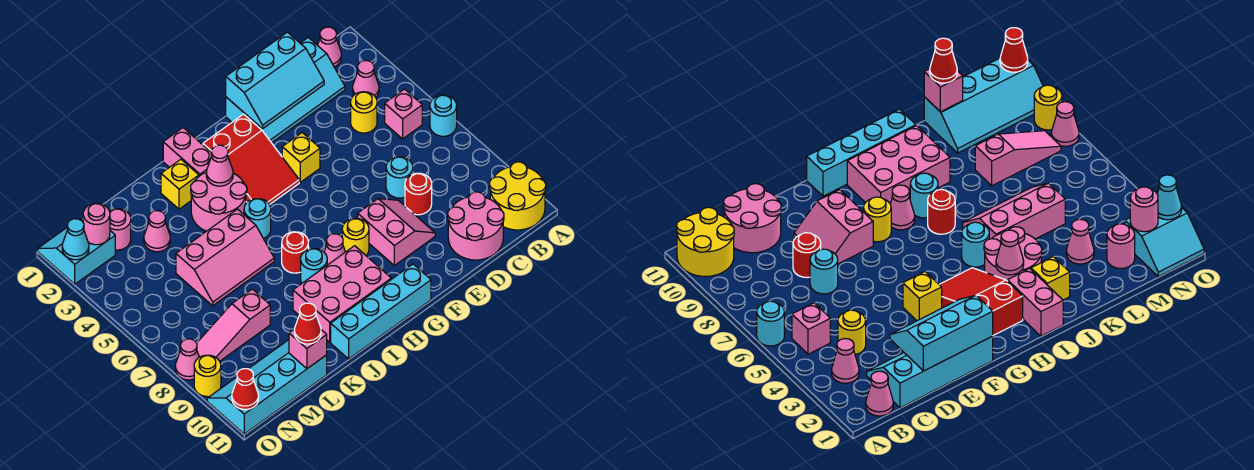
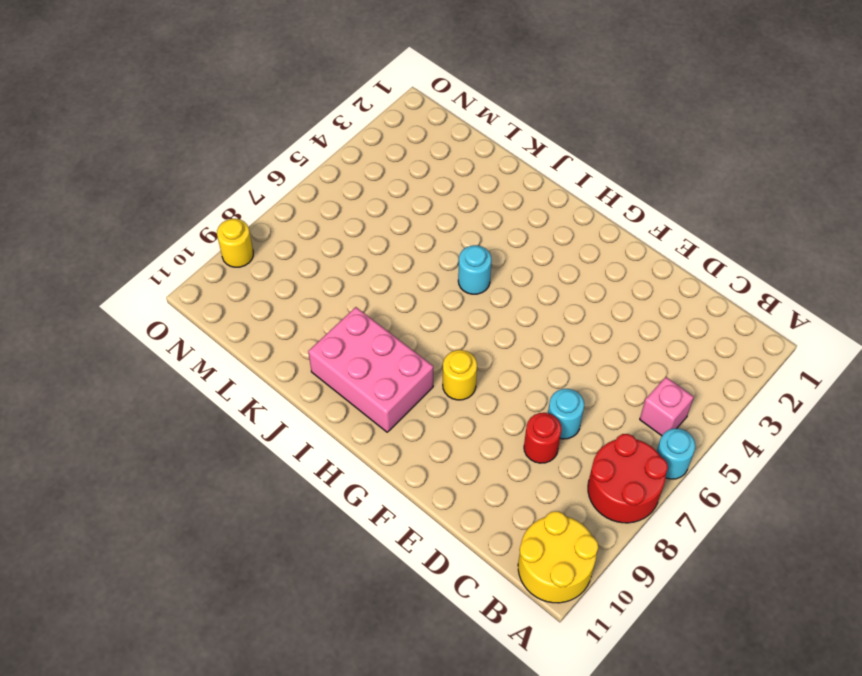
red round brick A7:B8 level 1 -> none
none -> pink cone B1 level 1
none -> pink cone B3 level 1
none -> cyan slope C1:F2 level 1 top 1
none -> yellow round brick C4 level 1

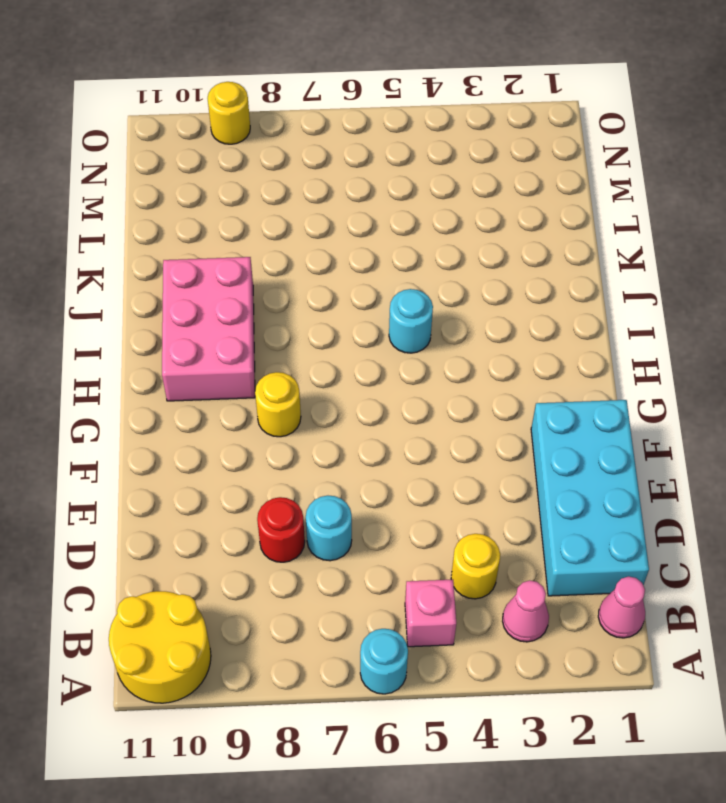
cyan brick C1:F2 level 1 -> cyan slope C1:F2 level 1 top 1
none -> pink round brick C10:D11 level 1
none -> pink slope E8:F9 level 1 top F
none -> yellow brick F4 level 1
none -> red slope G2:H4 level 1 top 2

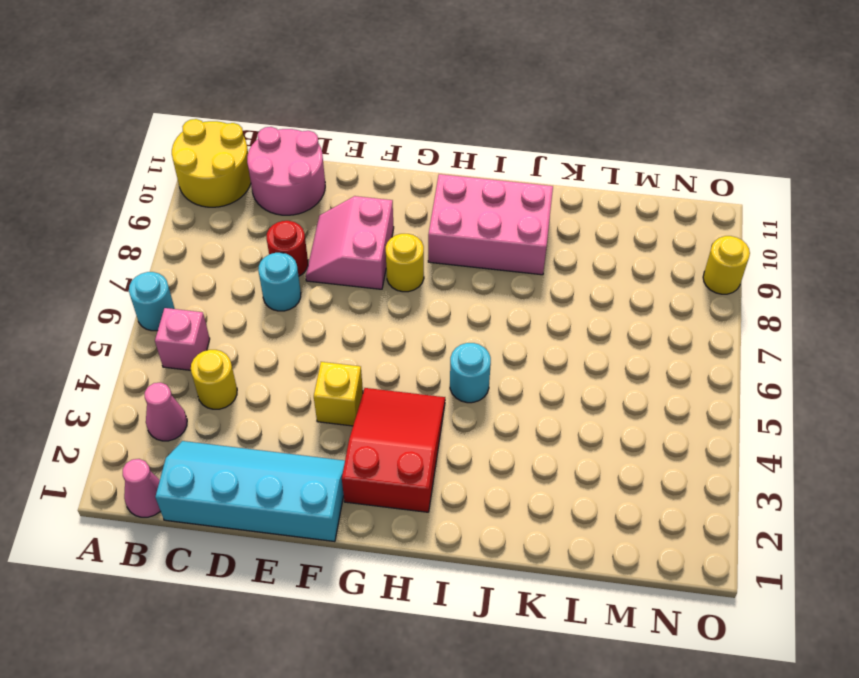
none -> cyan brick G11:J11 level 1
none -> pink cone H8 level 1
none -> pink brick I1:I2 level 1
none -> pink round brick I3:J4 level 1

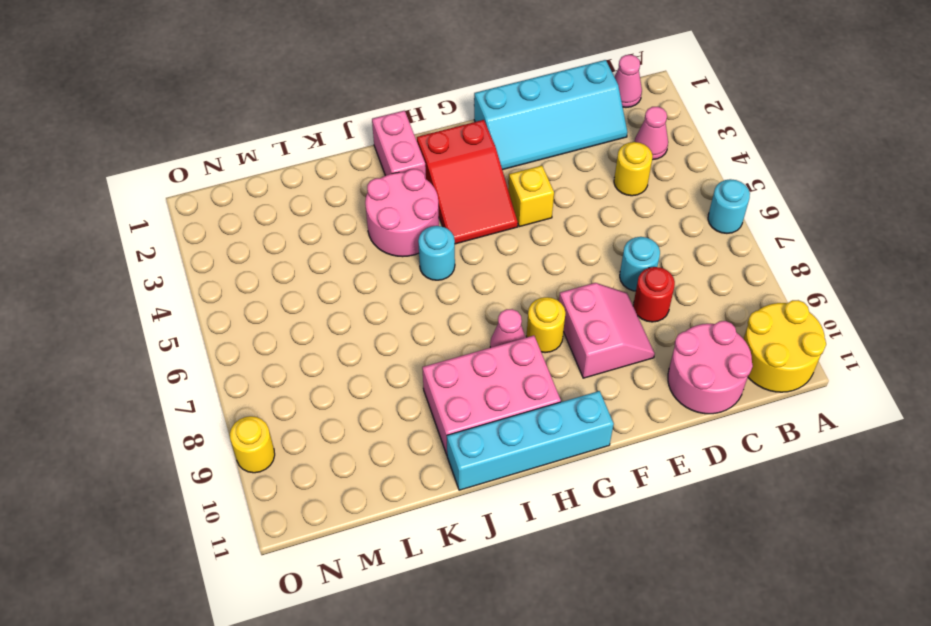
none -> pink brick B5 level 1
none -> red round brick I7 level 1
none -> cyan round brick I8 level 1
none -> yellow brick J2 level 1

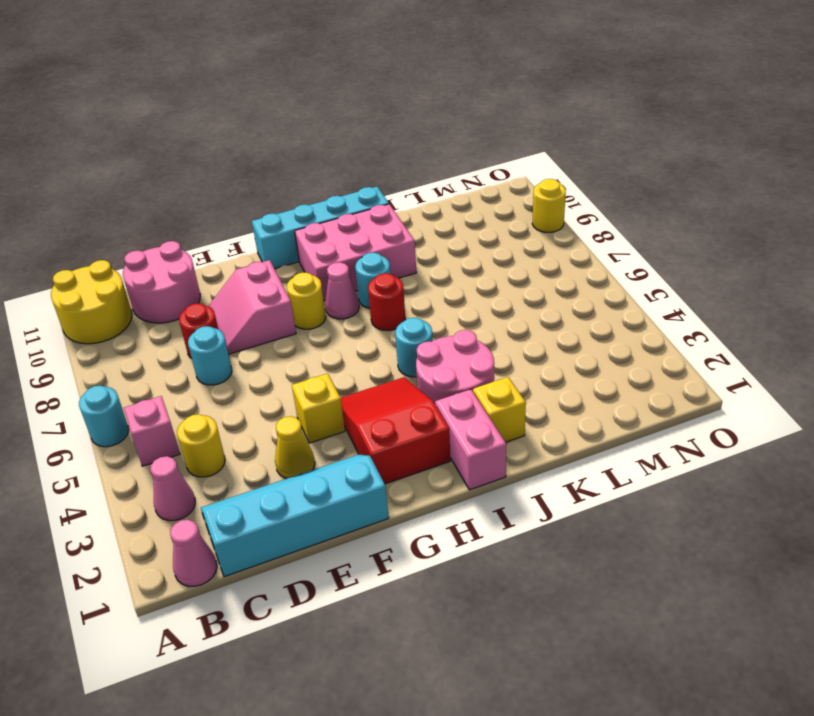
yellow cone E3 level 1 -> none
none -> pink slope J5:L6 level 1 top 5
none -> pink cone L3 level 1
none -> pink slope L8:N8 level 1 top L
none -> cyan slope L10:O11 level 1 top 11

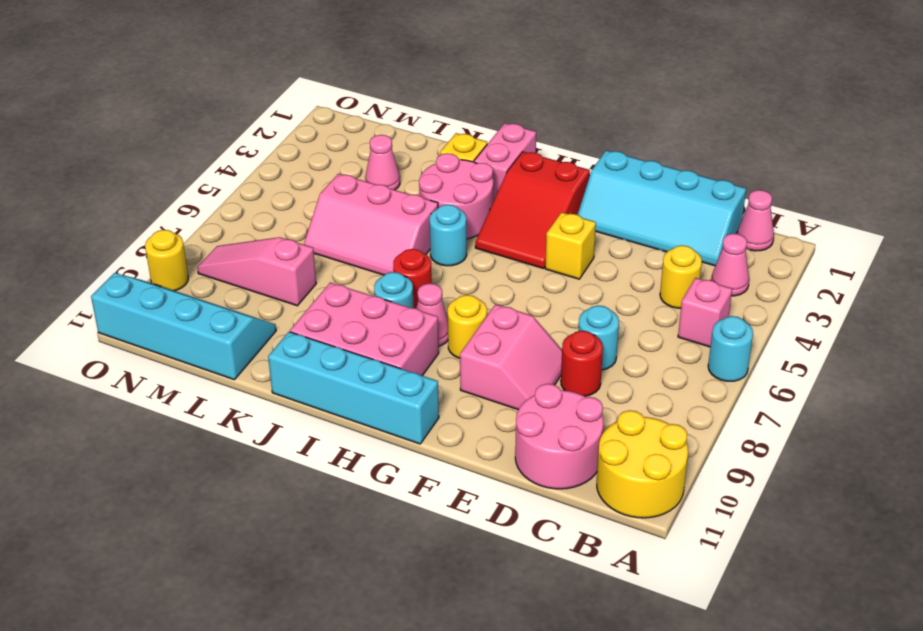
none -> pink round brick M2 level 1
none -> cyan slope N1:O2 level 1 top 2
none -> pink cone O8 level 1
none -> cyan slope D1:F2 level 2 top 1

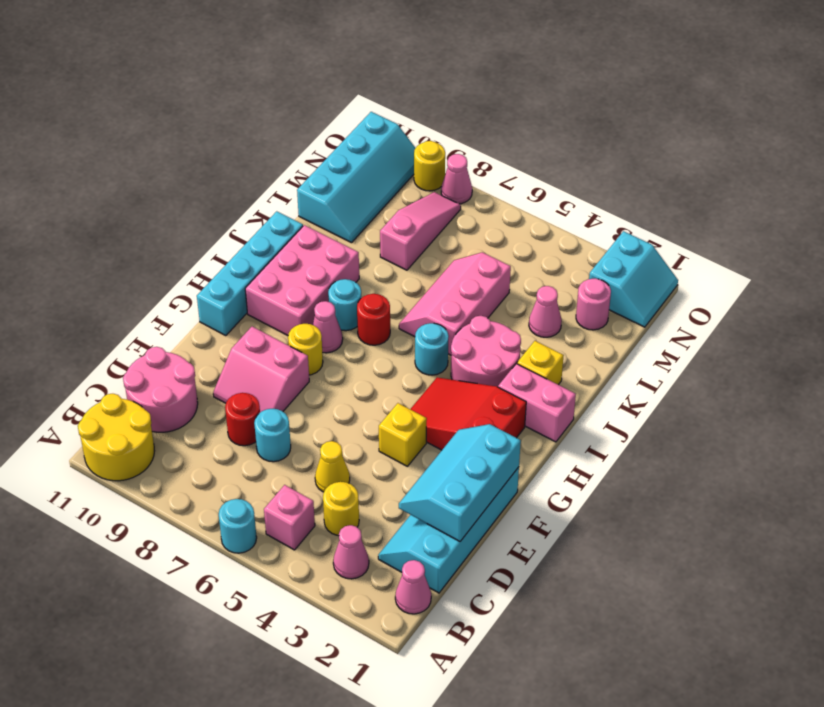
yellow cone D5 level 1 -> none
none -> pink cone I3 level 2
none -> pink brick L11 level 2
none -> pink round brick N2 level 2
none -> cyan cone O2 level 2

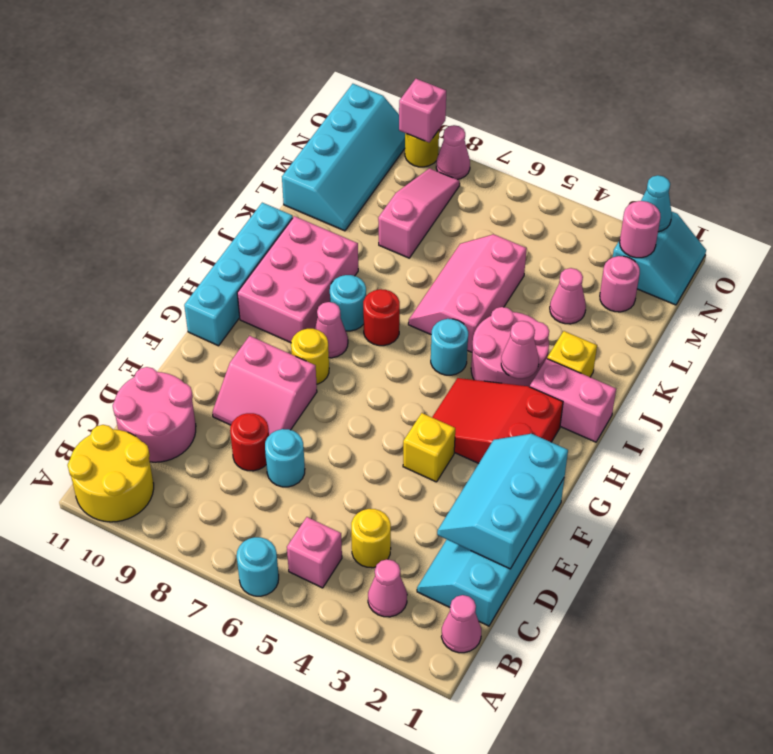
pink brick O9 level 2 -> pink brick L11 level 2
none -> red cone O11 level 2
none -> red cone L11 level 3

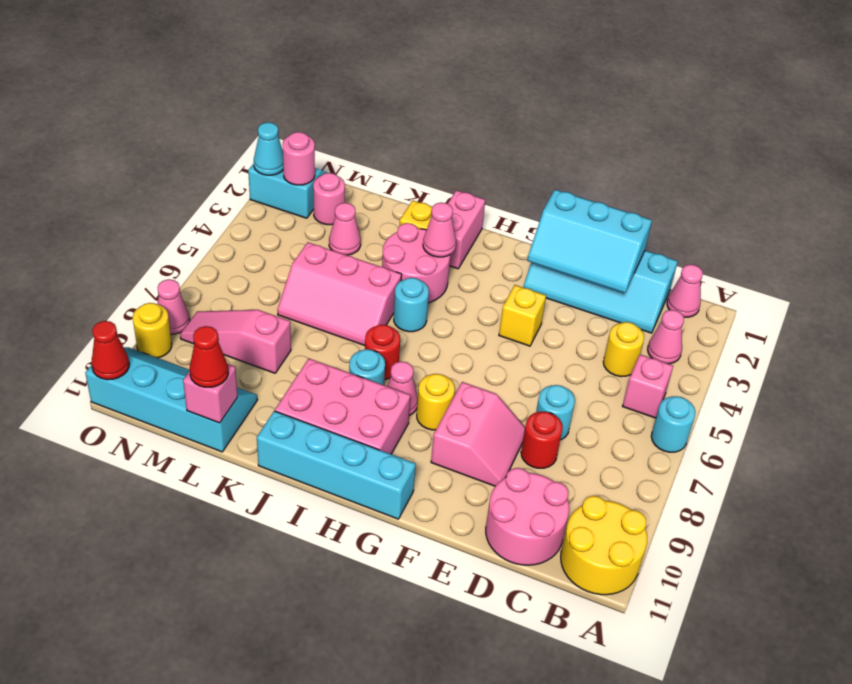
none -> red slope G2:H4 level 1 top 2

